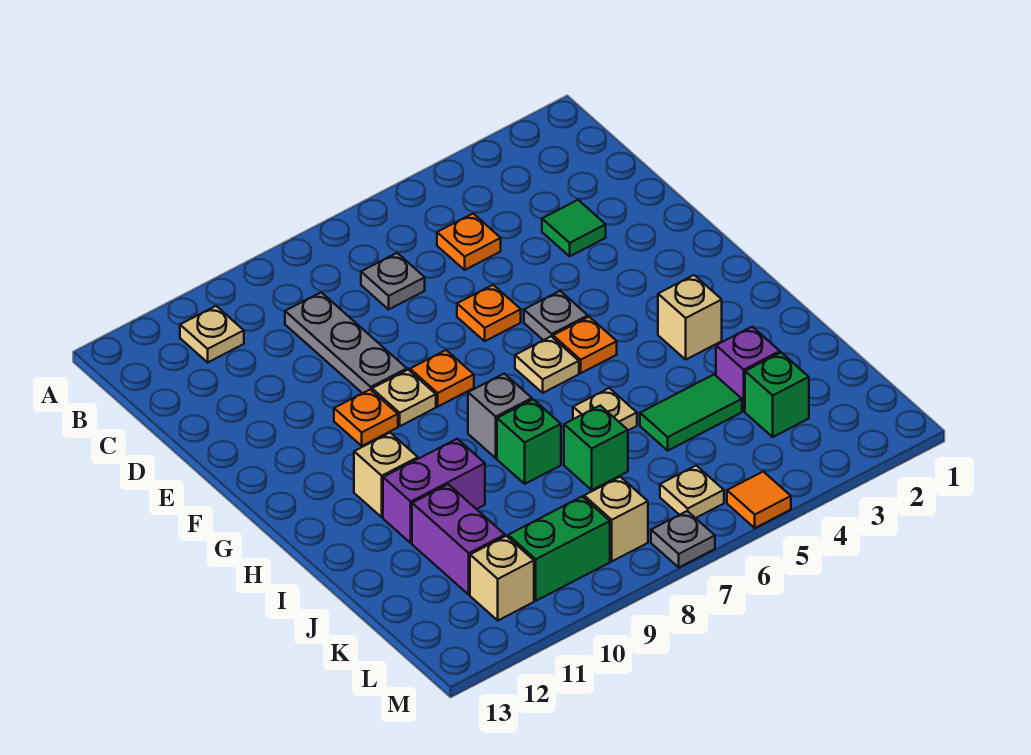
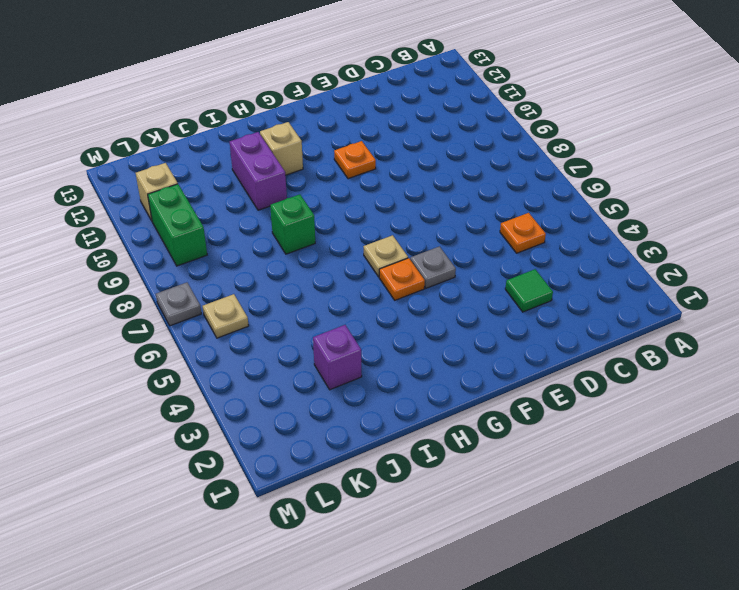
none -> tan plate B11 level 1
none -> grey plate C7 level 1
none -> grey plate C9:E9 level 1

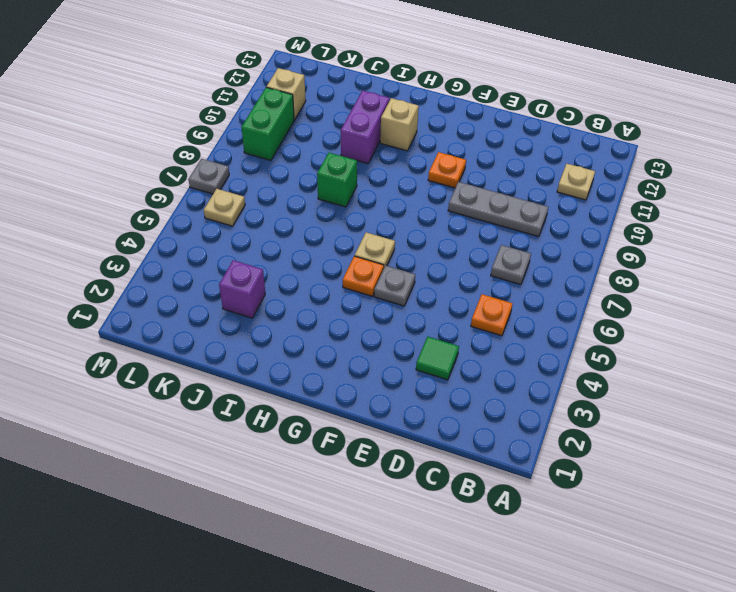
none -> orange plate E6 level 1
none -> orange plate F8 level 1
none -> tan plate F9 level 1

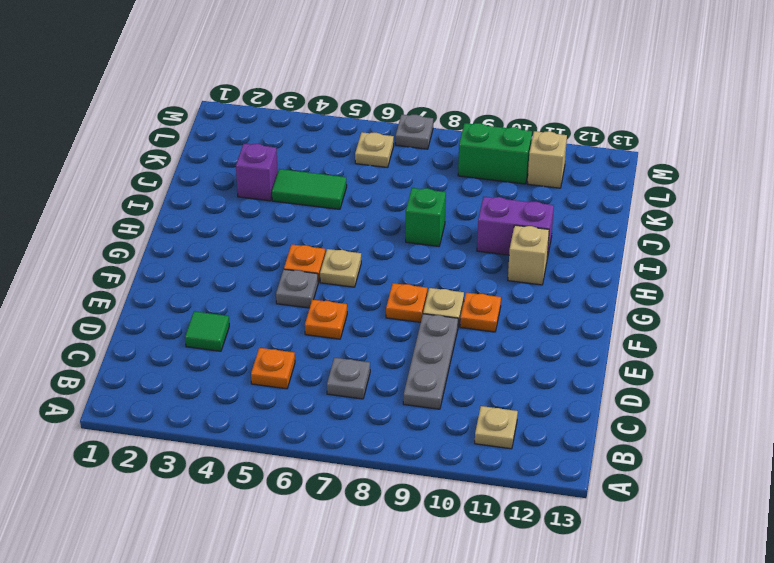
none -> tan brick H3 level 1
none -> grey brick H8 level 1
none -> tan plate I6 level 1

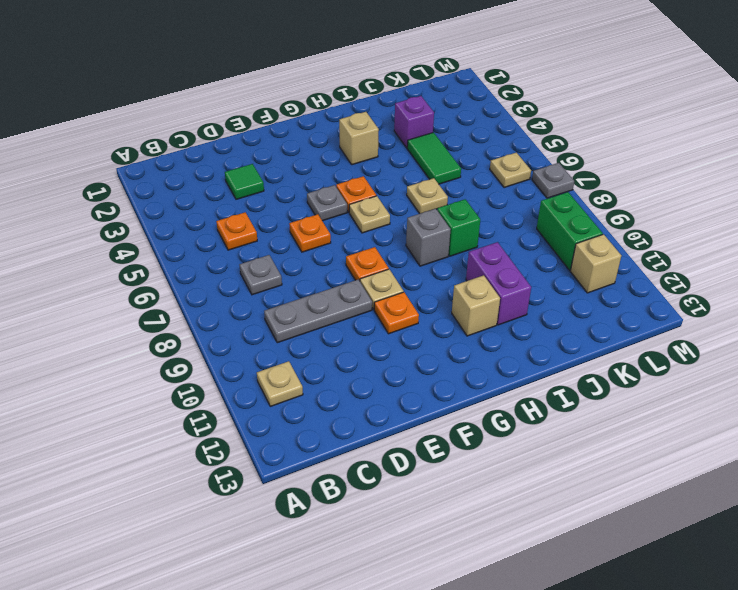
none -> green brick J7 level 1
none -> purple brick J11:K11 level 1
none -> green brick K3 level 1

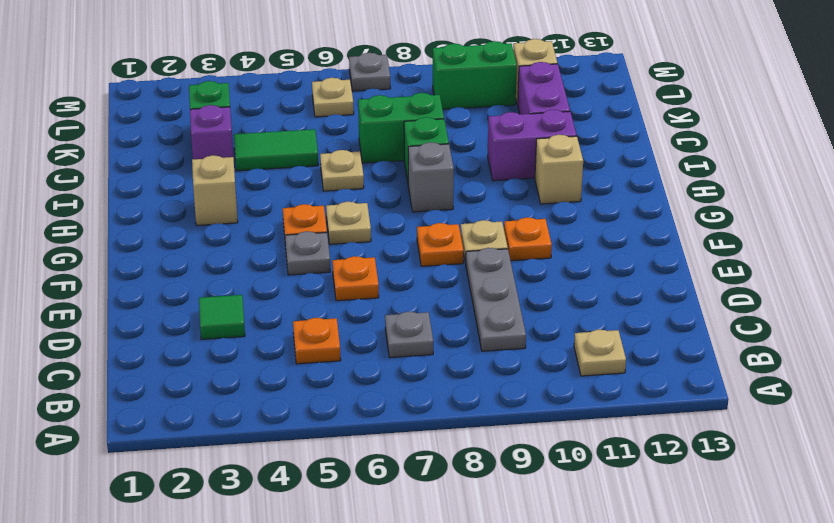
green brick J7:J8 level 1 -> green brick J7 level 1
none -> tan brick L8 level 1
none -> orange tile M5 level 1

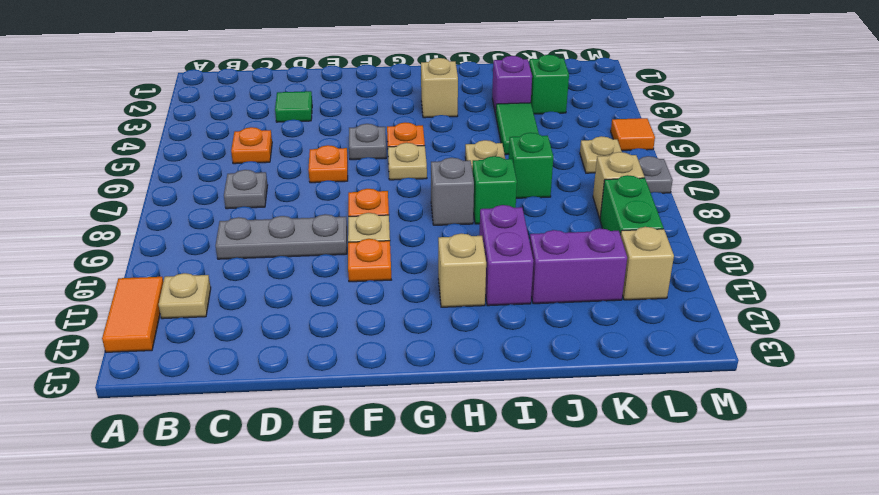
orange tile A11:A12 level 1 -> none

